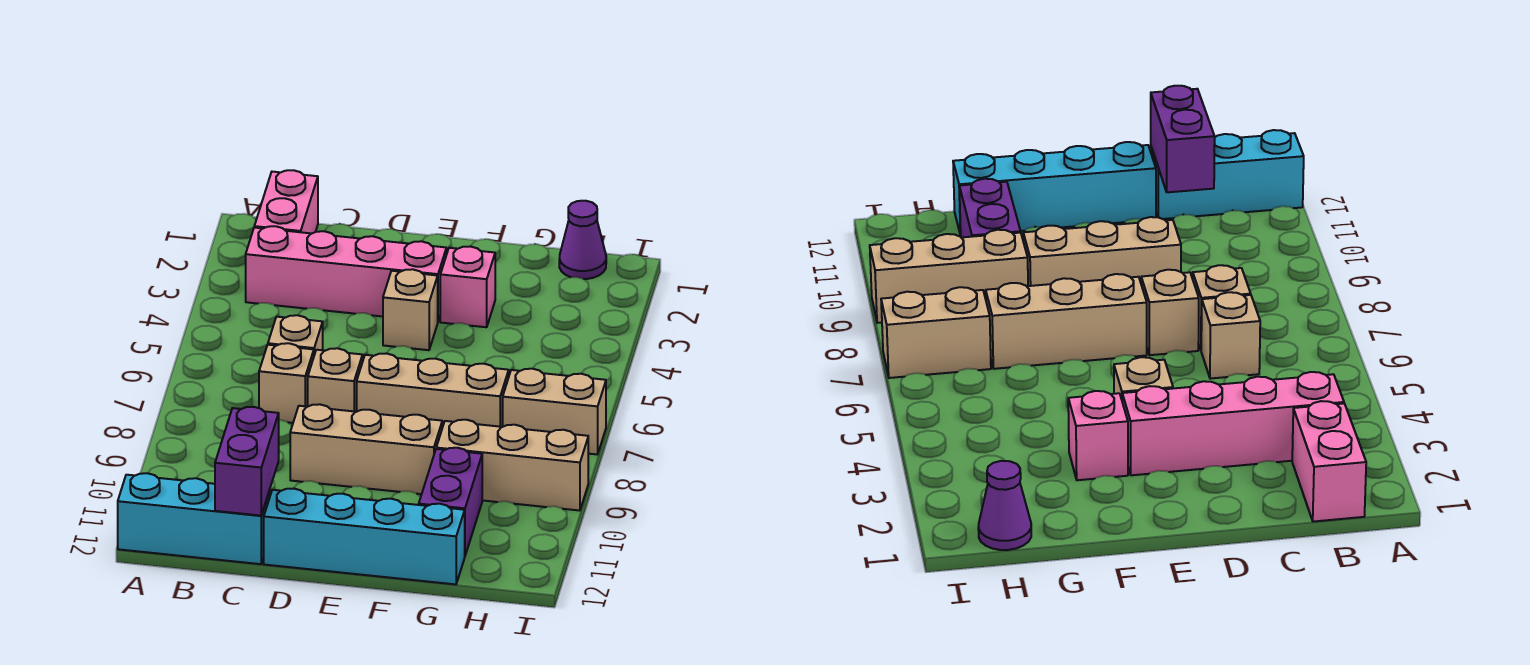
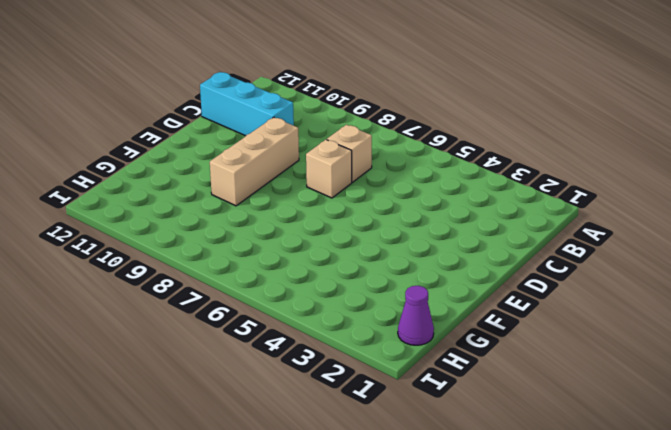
cyan brick C10:C12 level 1 -> cyan brick A12:C12 level 1
none -> pink brick B1:B2 level 1
none -> pink brick B3:E3 level 1
none -> tan brick C6 level 1

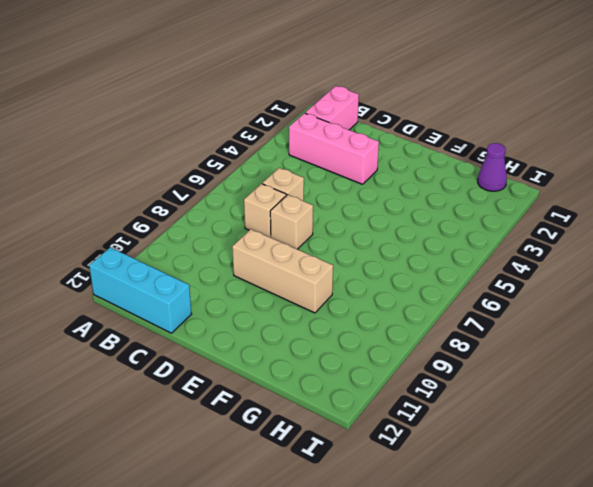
pink brick B3:D3 level 1 -> pink brick B3:E3 level 1
none -> cyan brick D12:G12 level 1
none -> tan brick E4 level 1
none -> tan brick E7:G7 level 1

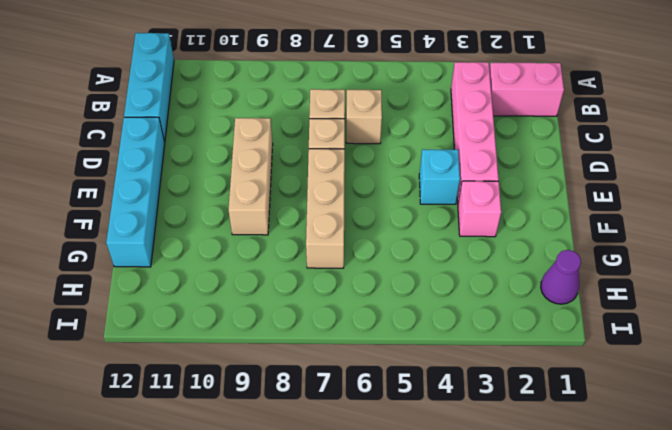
cyan brick E4 level 1 -> tan brick E4 level 1
none -> tan brick G9:I9 level 1
none -> purple brick G10:G11 level 1
none -> tan brick H7:I7 level 1

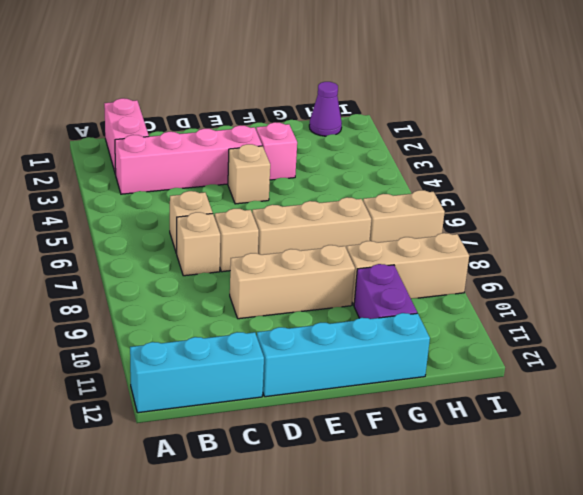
none -> purple brick C11:C12 level 2

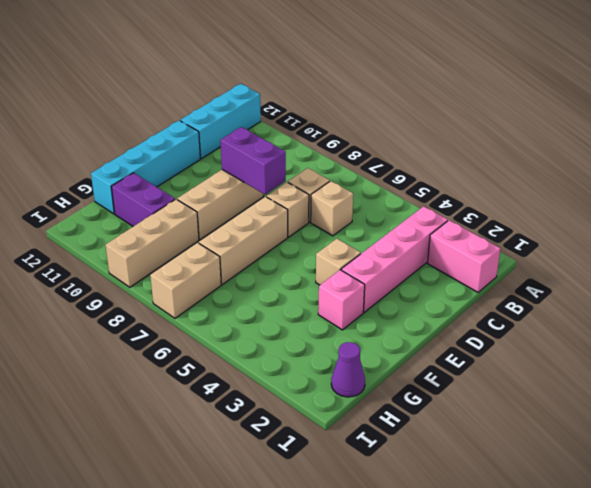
purple brick D8:D9 level 2 -> purple brick C11:C12 level 2

